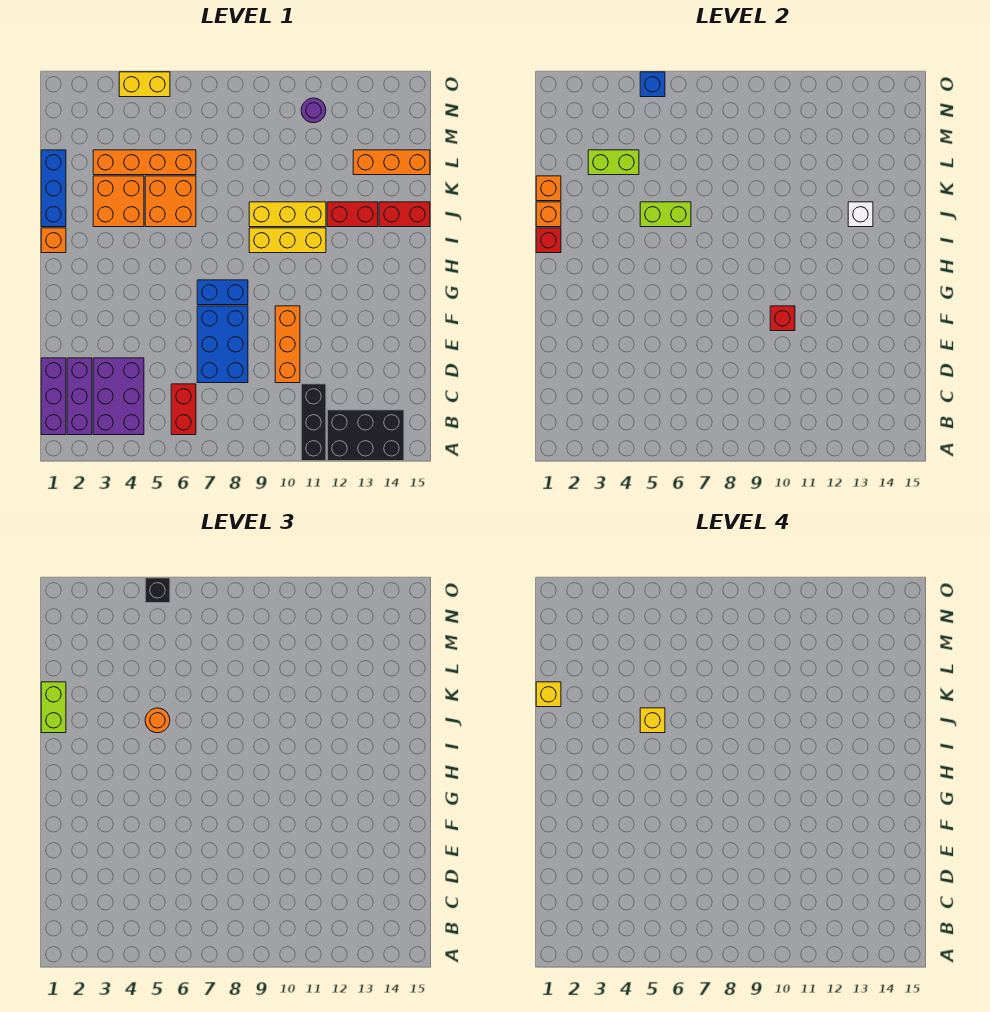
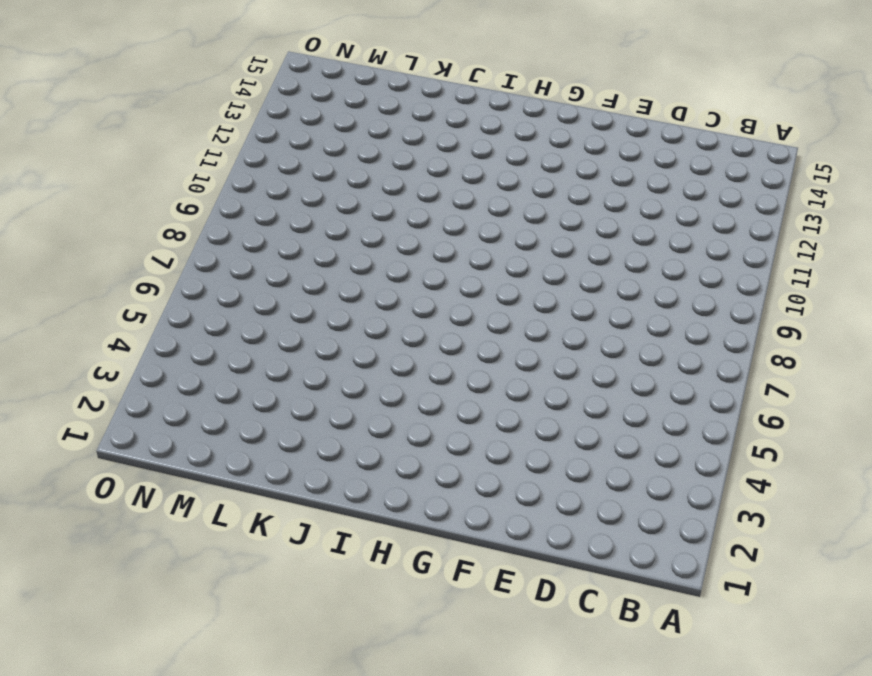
none -> black brick A11:C11 level 1
none -> black brick A12:B14 level 1
none -> purple brick B1:D1 level 1
none -> purple brick B2:D2 level 1

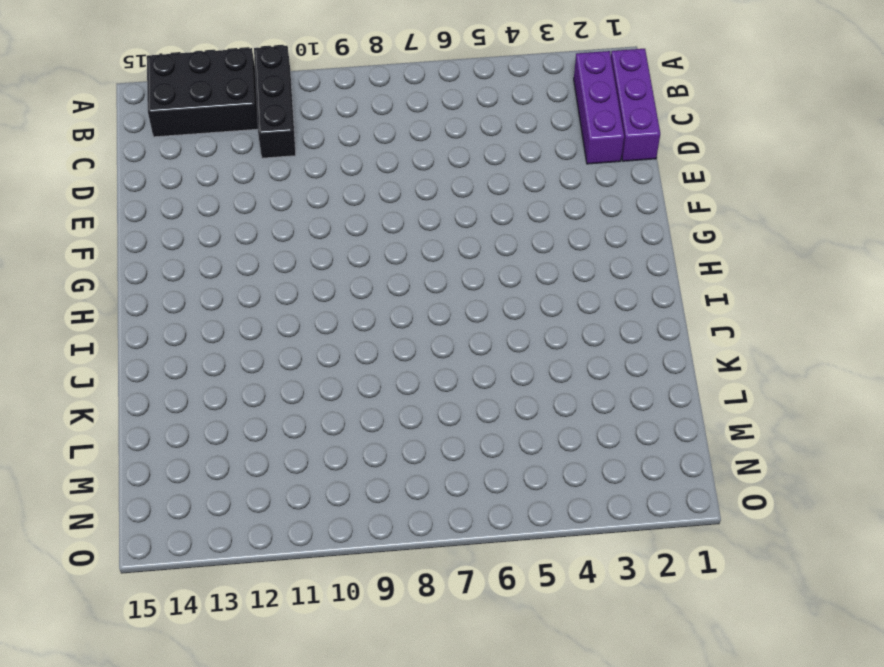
none -> purple brick B3:D4 level 1
none -> red brick B6:C6 level 1
none -> blue brick D7:F8 level 1
none -> orange brick D10:F10 level 1

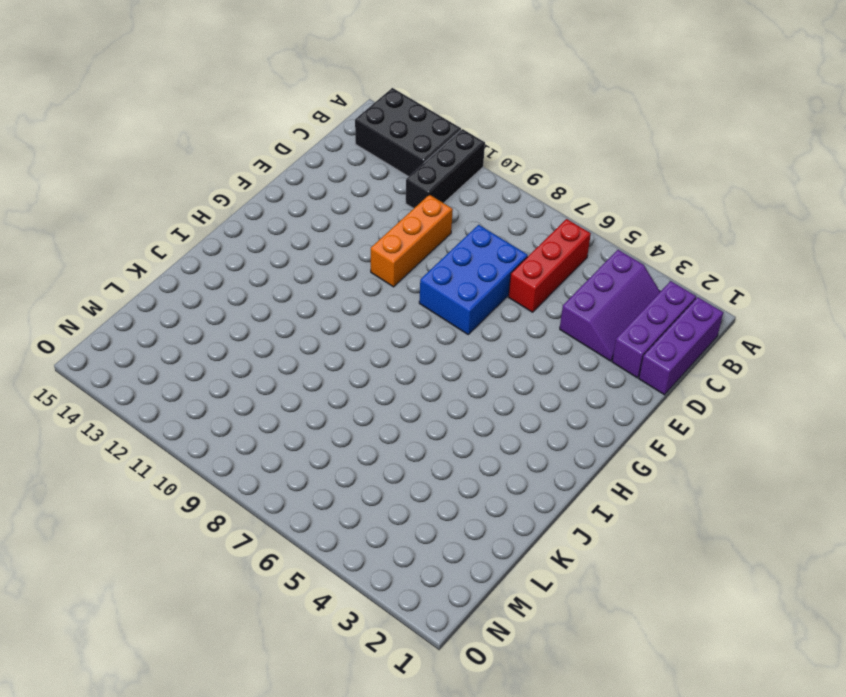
purple slope B3:D4 level 1 top 4 -> purple brick B3:D4 level 1
red brick B6:D6 level 1 -> red brick B6:C6 level 1
none -> blue brick G7:G8 level 1
none -> orange brick I1 level 1
none -> yellow brick I9:I11 level 1
none -> blue brick J1:L1 level 1

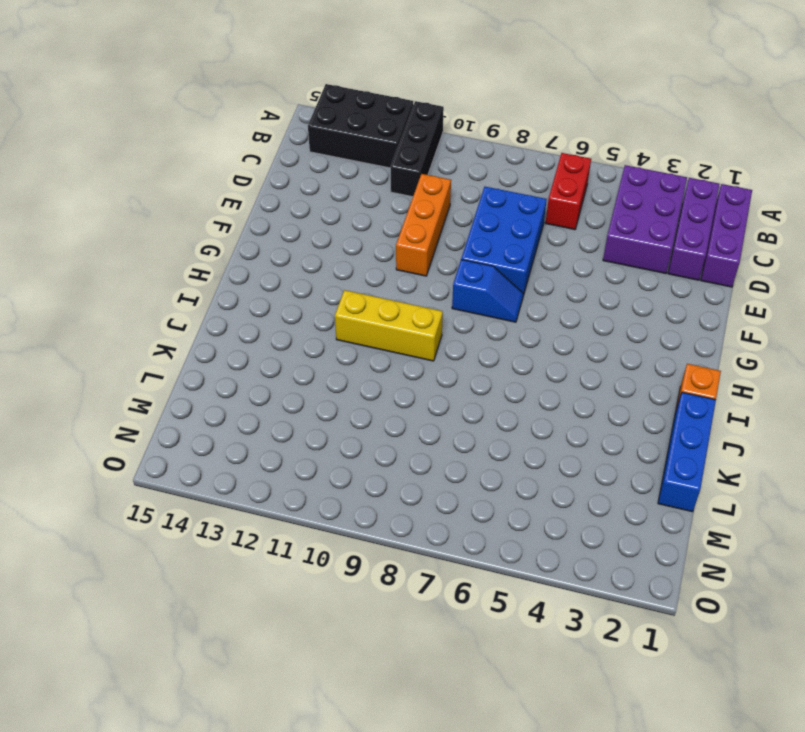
blue slope G7:G8 level 1 top 8 -> blue brick G7:G8 level 1
none -> orange brick J3:K4 level 1
none -> orange brick J5:K6 level 1
none -> yellow brick J9:J11 level 1
none -> red brick J12:J13 level 1

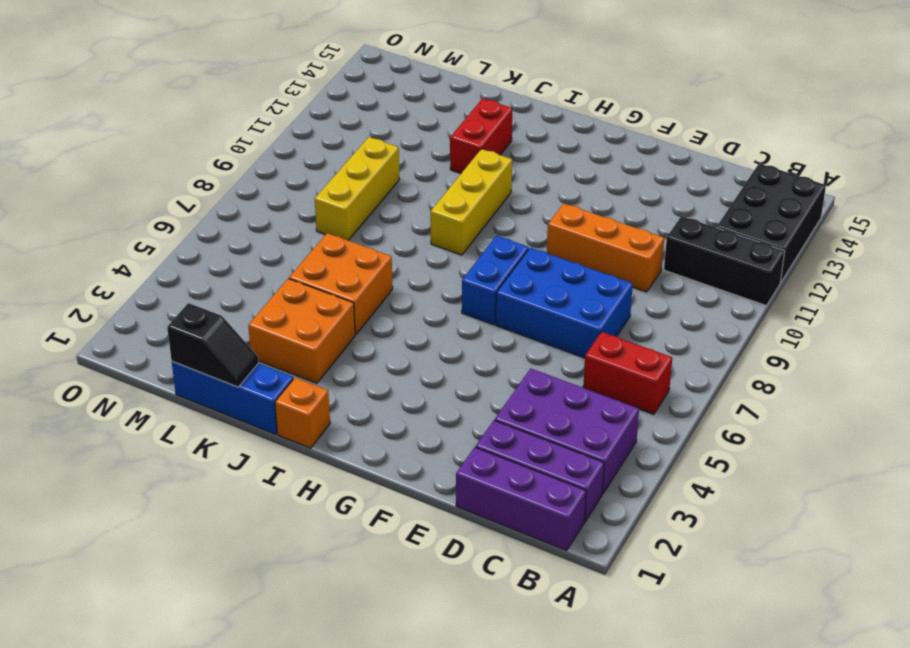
black slope K1:L1 level 2 top L -> orange brick K1 level 2
yellow brick L8:L10 level 1 -> yellow brick J9:J11 level 1
none -> red brick J14:J15 level 1
none -> orange brick L3:L6 level 1
none -> orange brick L13:L15 level 1
none -> purple round brick N11 level 1

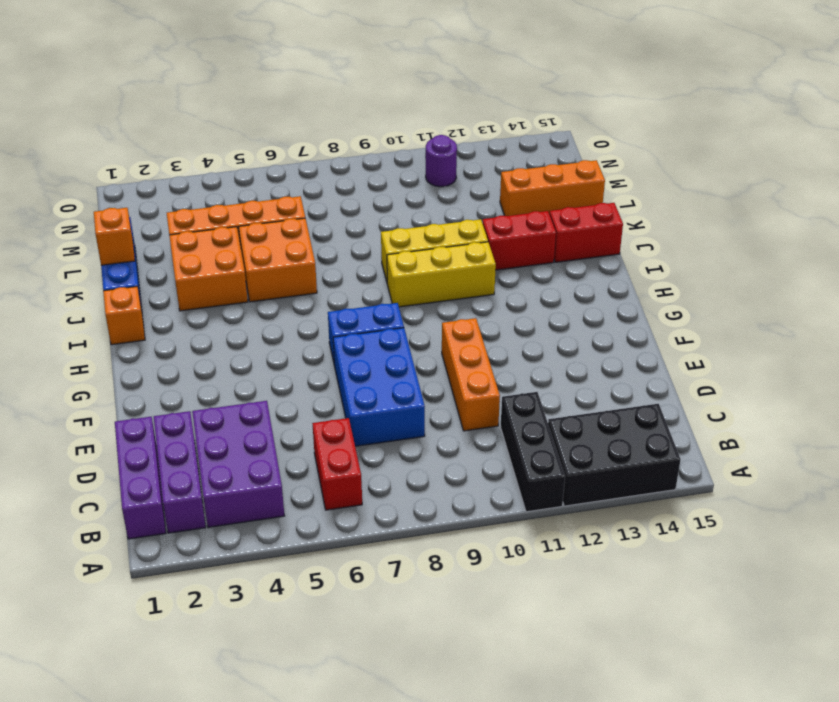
none -> yellow brick O4:O5 level 1
none -> red brick F10 level 2
none -> red brick I1 level 2
none -> orange brick J1 level 2

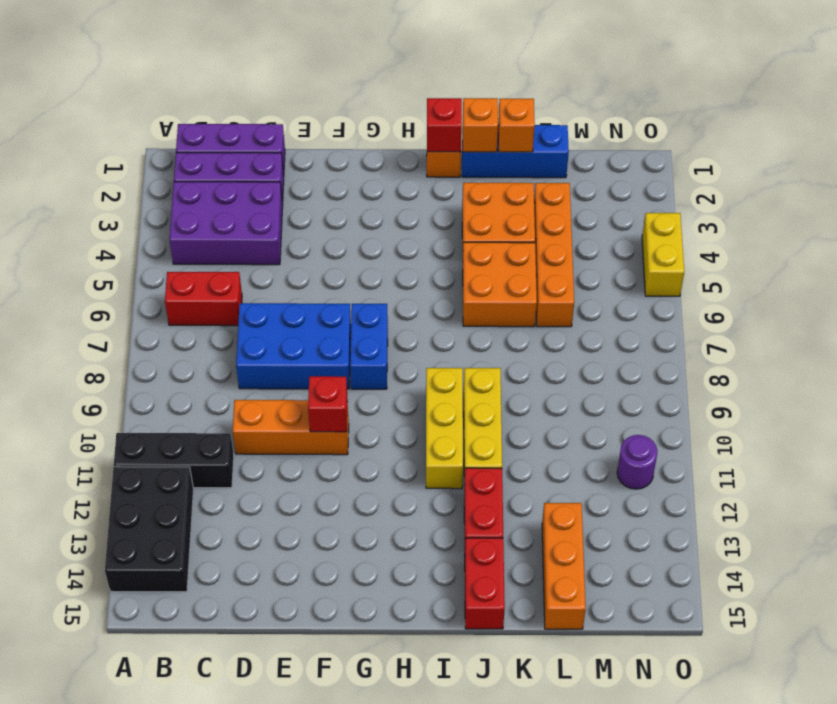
none -> lime brick J5:J6 level 2
none -> white brick J13 level 2
none -> lime brick L3:L4 level 2
none -> blue brick O5 level 2

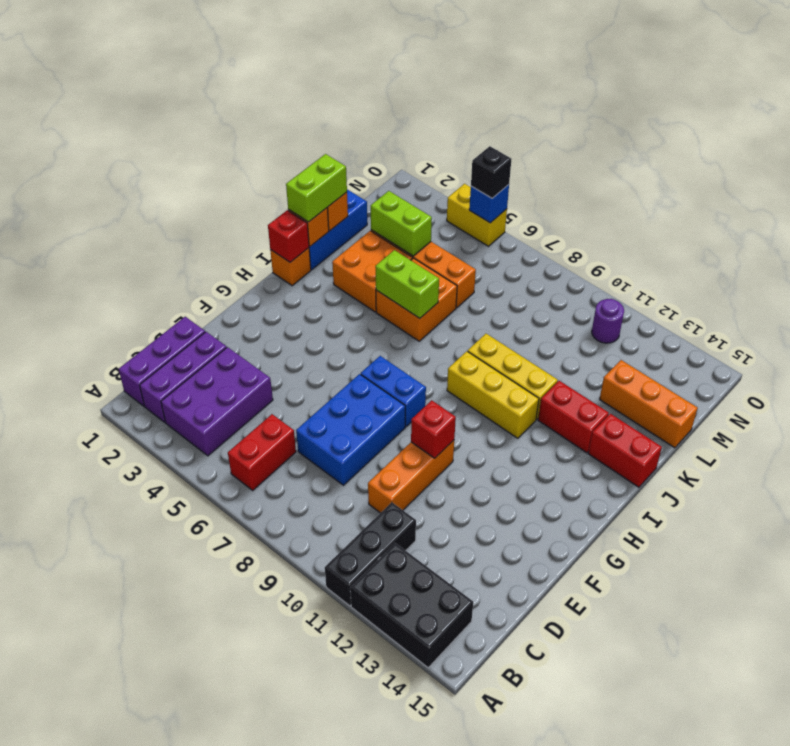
none -> white brick J13 level 2
none -> orange round brick J5 level 3
none -> yellow brick J5 level 4
none -> yellow brick K1 level 4

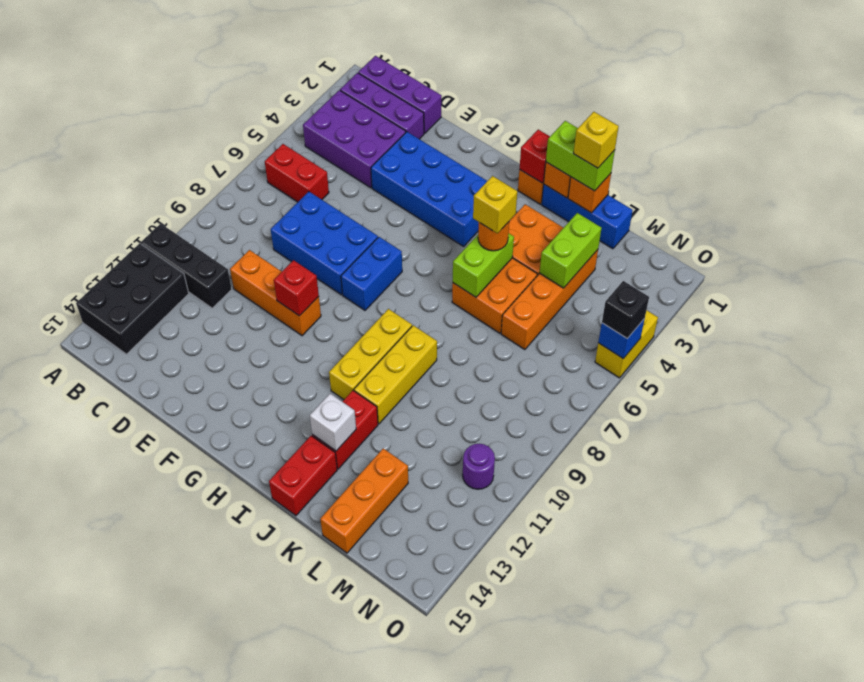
blue brick E3:H4 level 1 -> none

